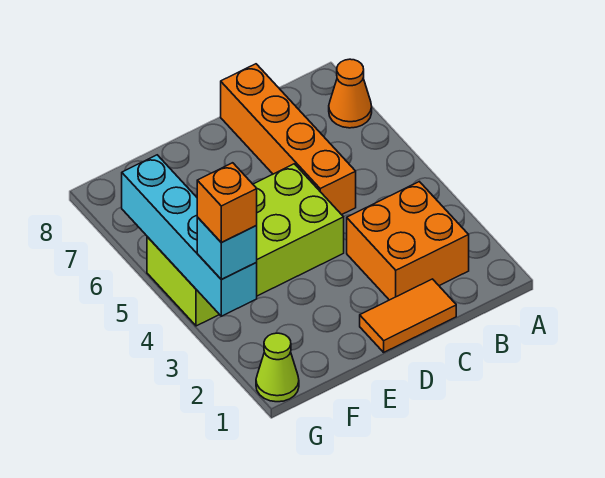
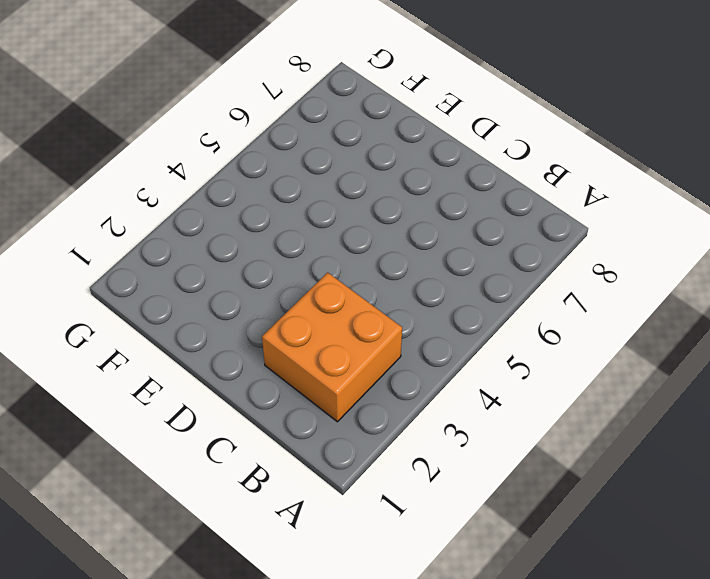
none -> orange cone A7 level 1
none -> orange tile C1:D1 level 1

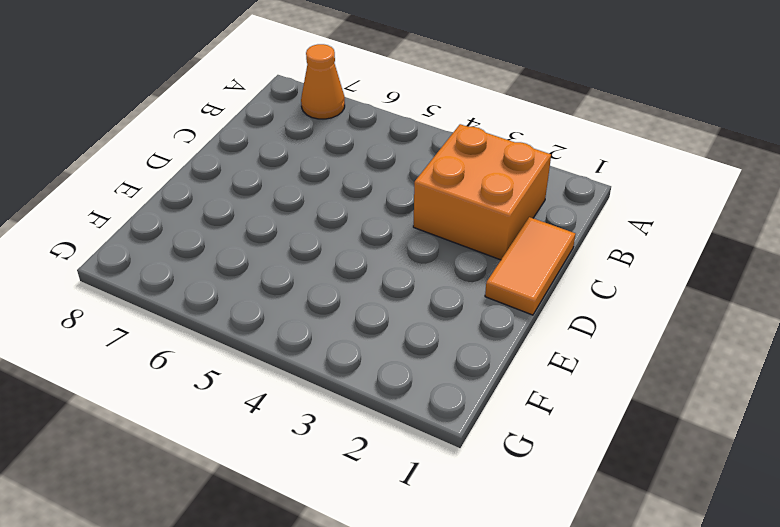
none -> orange brick C5:C8 level 1
none -> lime brick D4:G5 level 1

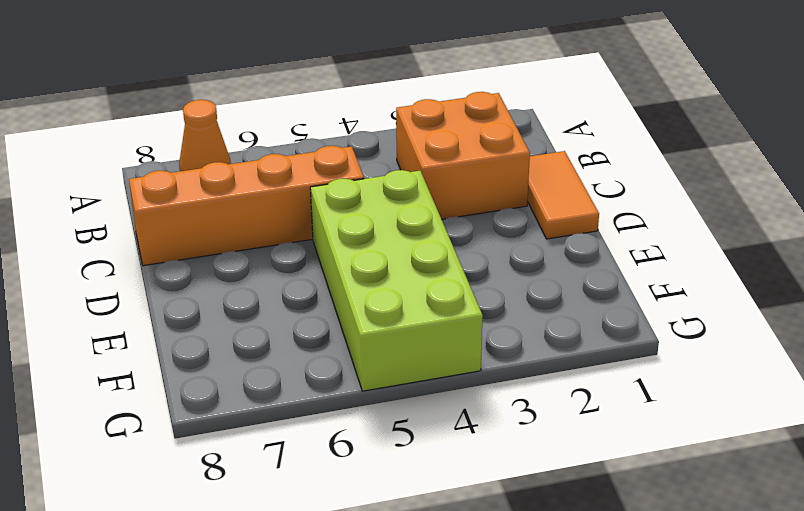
none -> lime cone G1 level 1
none -> cyan brick G3:G6 level 2

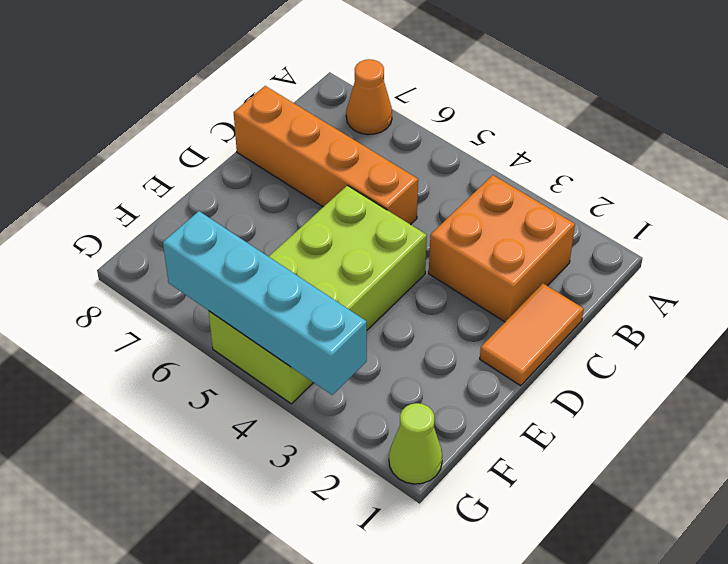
none -> cyan brick G3 level 3
none -> orange brick G3 level 4

